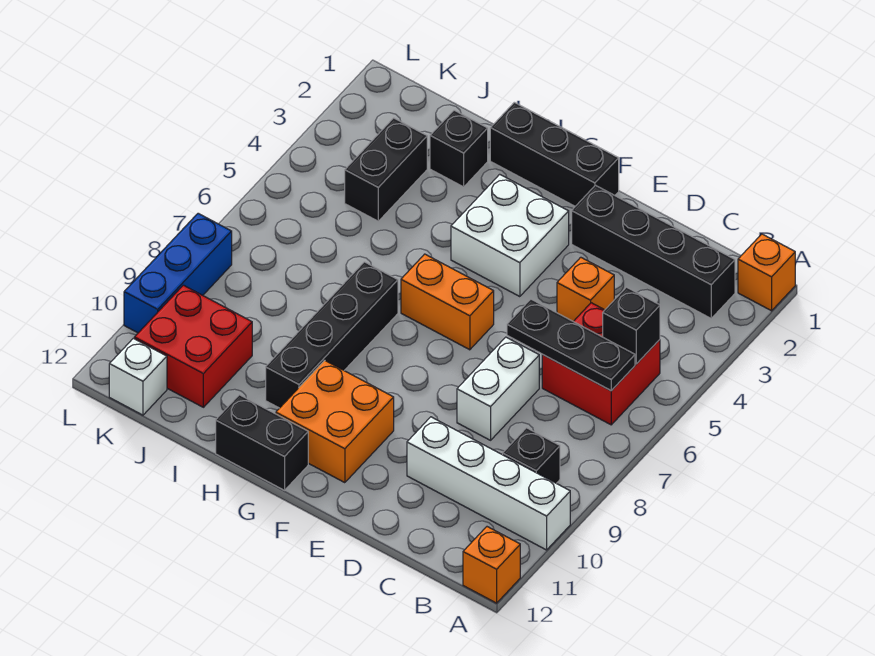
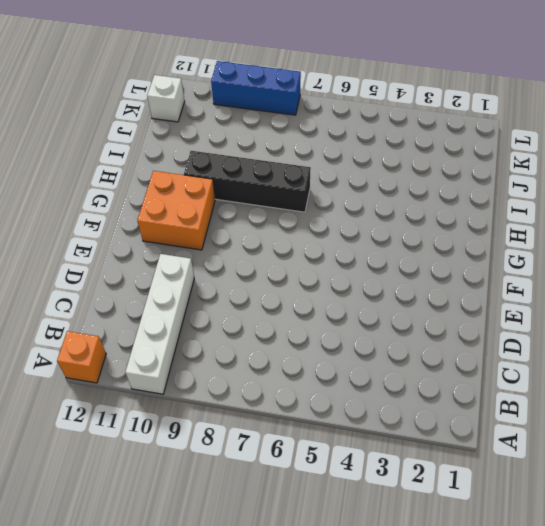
none -> orange brick A1 level 1
none -> black brick B2:E2 level 1
none -> red brick B5:C6 level 1

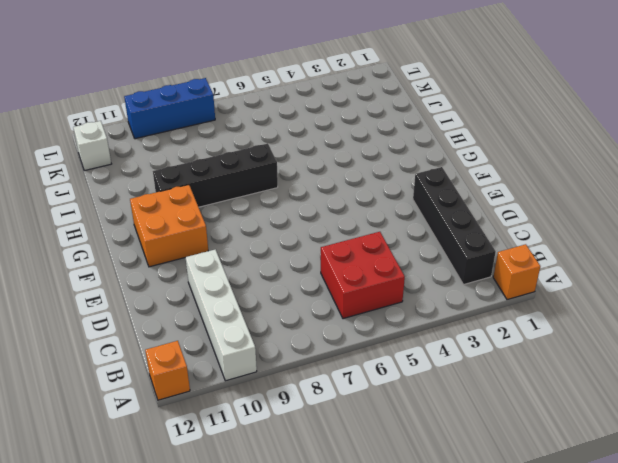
none -> black brick B9 level 1
none -> orange brick D4 level 1
none -> white brick D7:D8 level 1

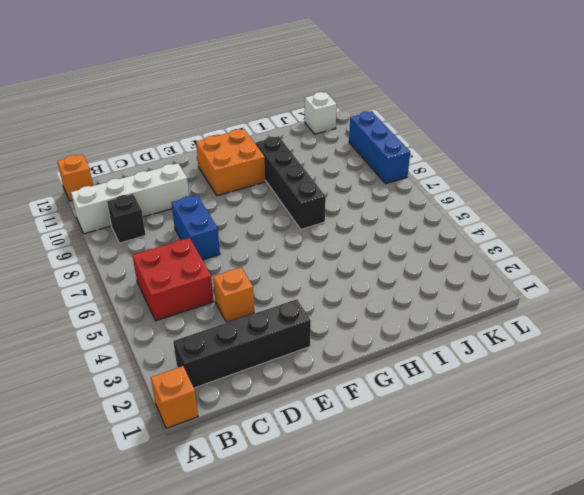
blue brick D7:D8 level 1 -> white brick D7:D8 level 1
none -> black brick F1:H1 level 1
none -> white brick F3:G4 level 1
none -> orange brick F6:G6 level 1

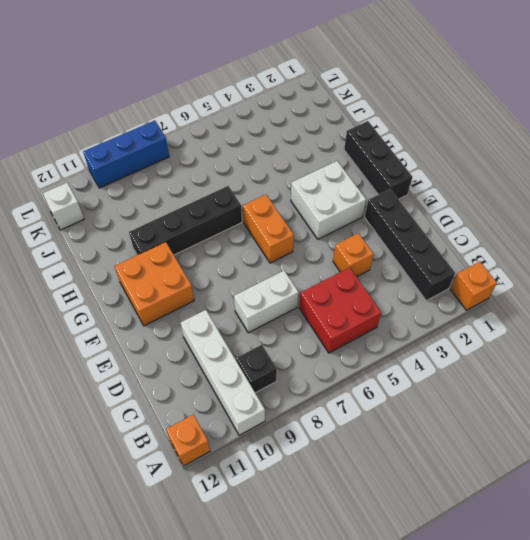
none -> black brick G12:H12 level 1
none -> black brick I2 level 1
none -> black brick J3:J4 level 1

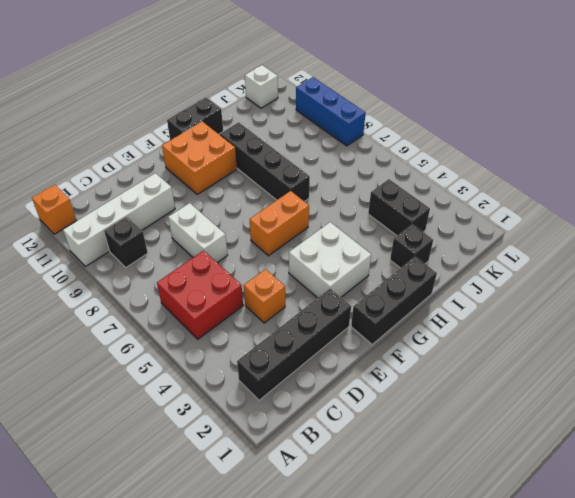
none -> orange brick A1 level 1
none -> red brick J10:K11 level 1
none -> black brick B5 level 2

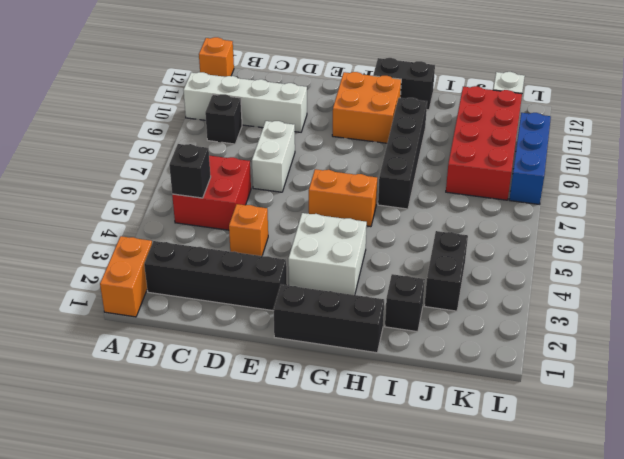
orange brick A1:A2 level 1 -> orange brick A1 level 1
red brick J8:K11 level 1 -> red brick J10:K11 level 1
none -> black plate B6:D6 level 2

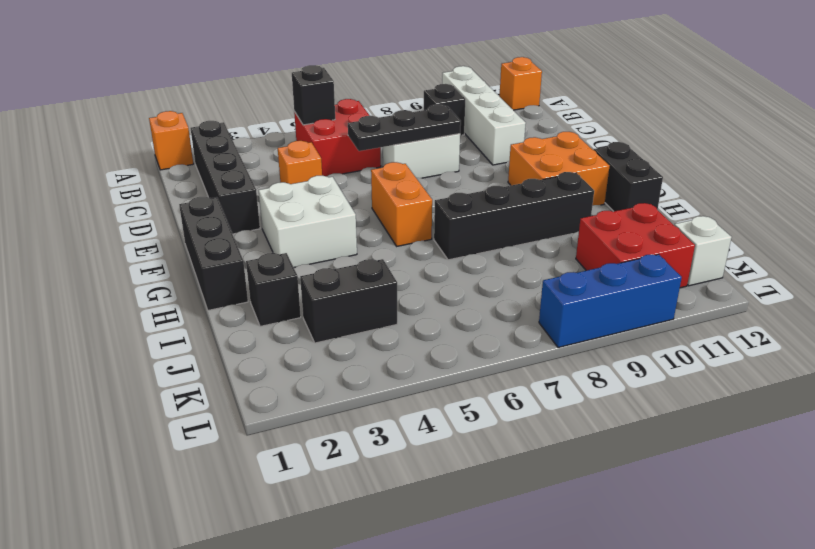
black plate D6:D8 level 2 -> black plate B6:D6 level 2

